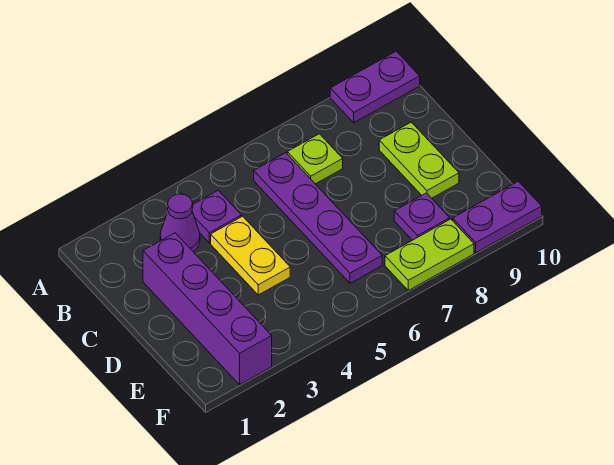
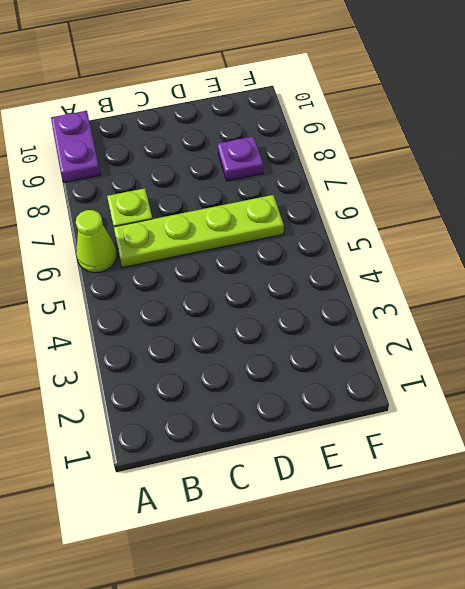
lime cone A6 level 1 -> none
lime plate B6:E6 level 1 -> purple plate B6:E6 level 1
none -> purple cone B3 level 1
none -> purple plate B4 level 1

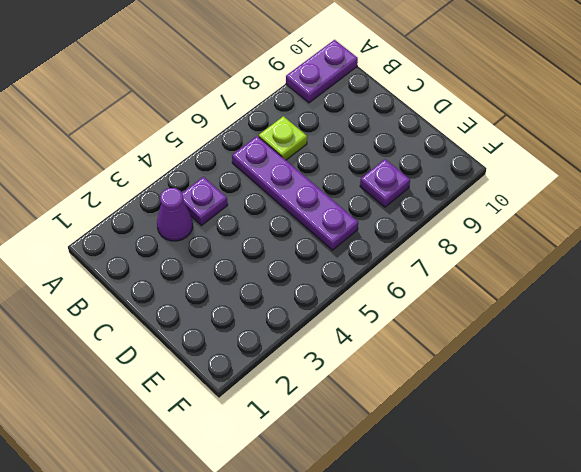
none -> purple brick C2:F2 level 1
none -> yellow plate C4:D4 level 1

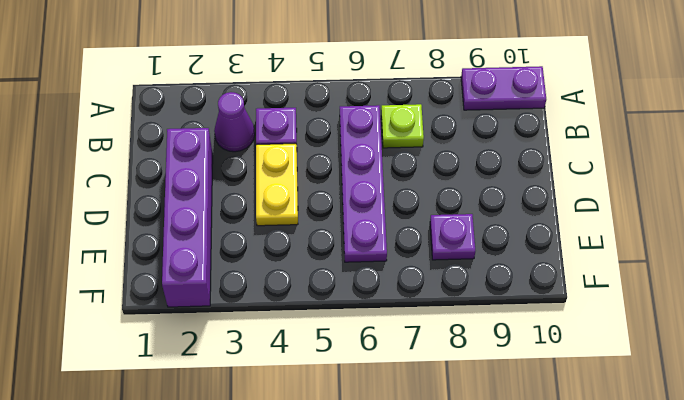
none -> lime plate C9:D9 level 1
none -> lime plate F7:F8 level 1

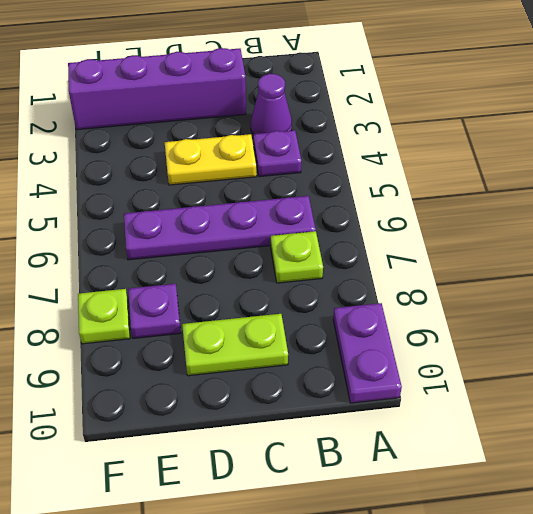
lime plate F8 level 1 -> lime plate F7:F8 level 1
none -> purple plate F9:F10 level 1

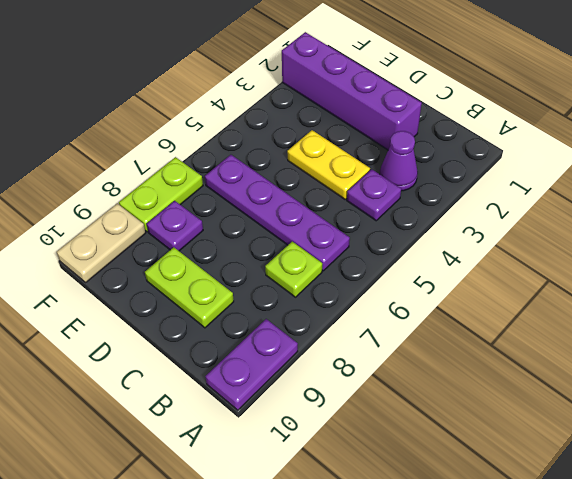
tan plate F9:F10 level 1 -> purple plate F9:F10 level 1

